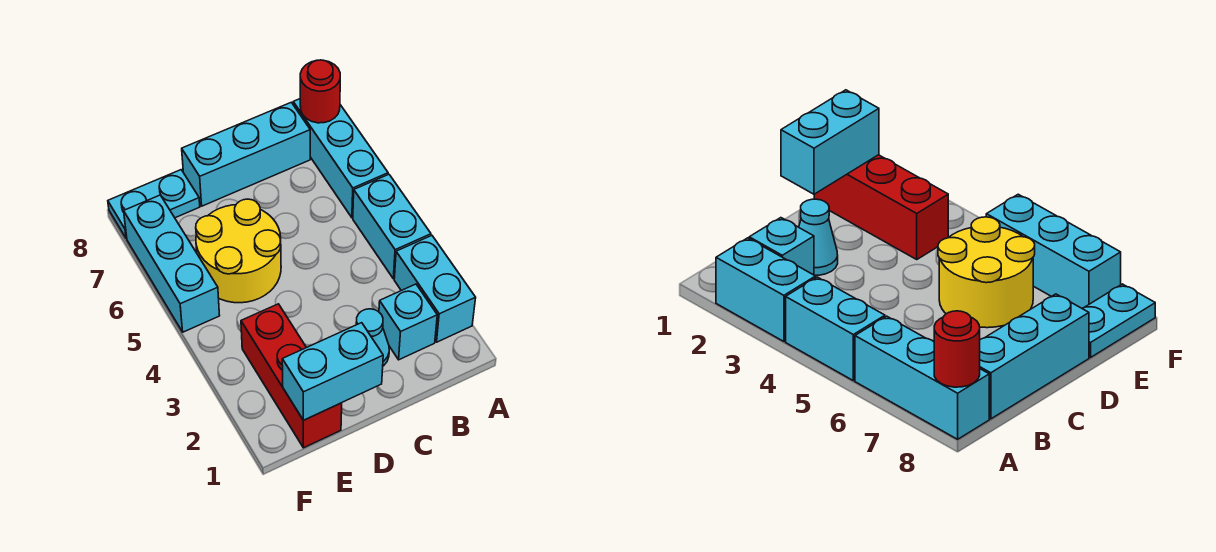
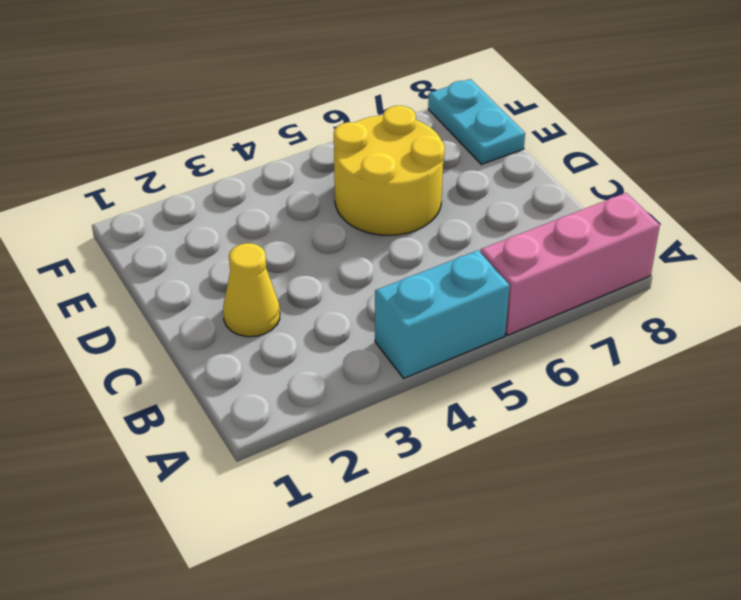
pink brick A6:A8 level 1 -> cyan brick A6:A8 level 1
yellow cone C2 level 1 -> cyan cone C2 level 1
none -> cyan brick A2:A3 level 1
none -> cyan brick B2 level 1
none -> cyan brick B8:D8 level 1

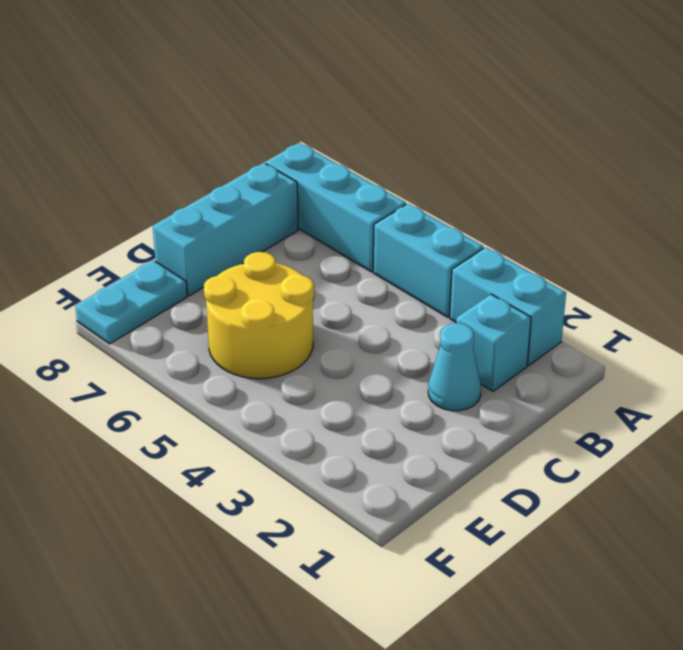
none -> red brick E1:E3 level 1
none -> cyan brick F5:F7 level 1
none -> red round brick A8 level 2

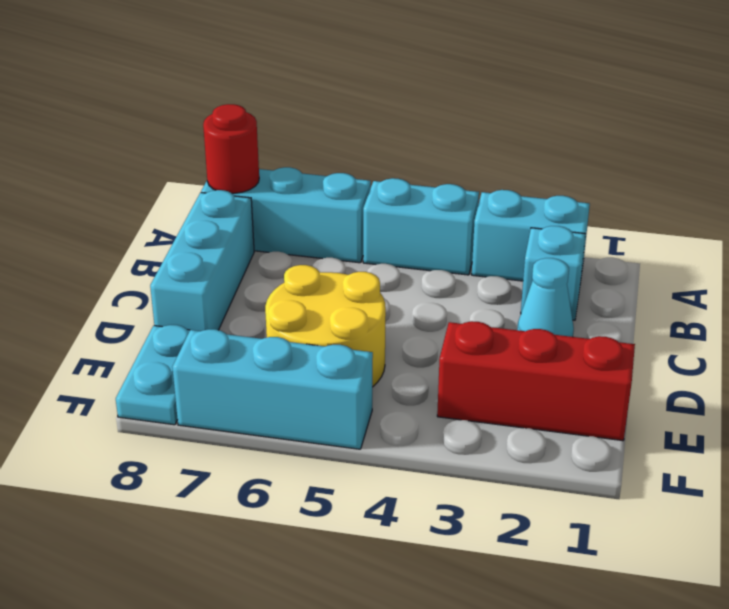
none -> cyan brick D1:E1 level 2

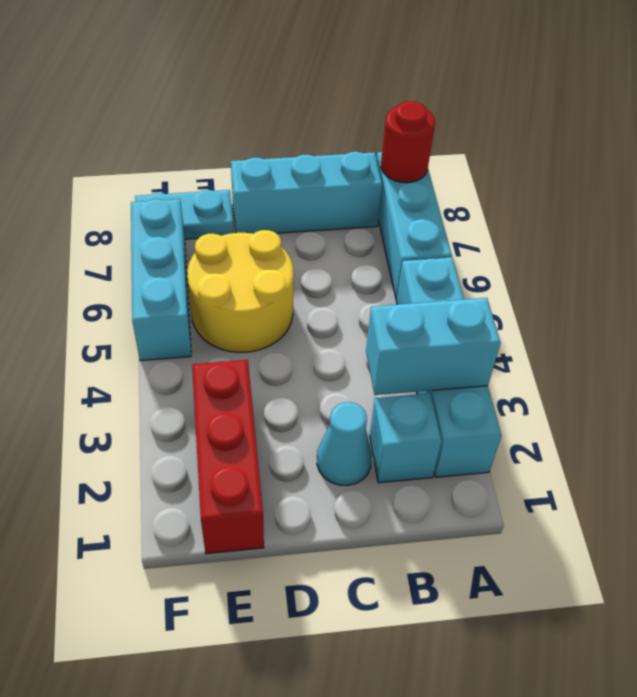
cyan brick A3:B3 level 2 -> cyan brick D1:E1 level 2

